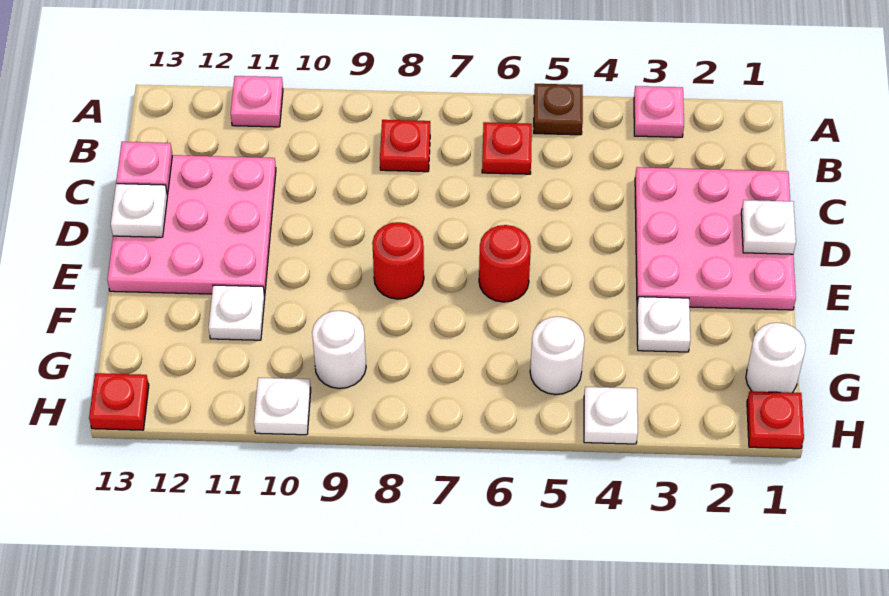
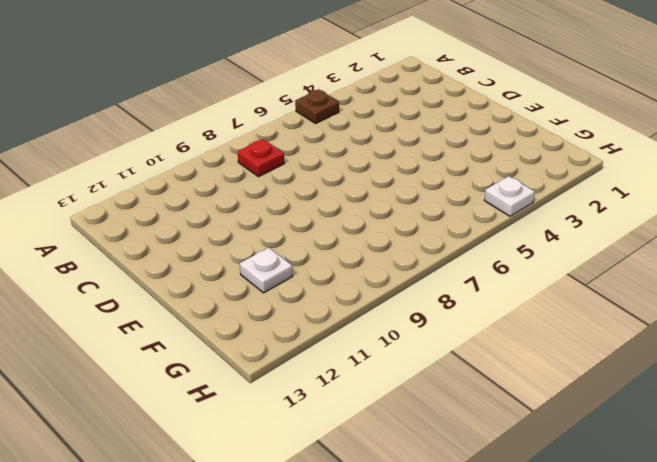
none -> pink plate A3 level 1
none -> pink plate A11 level 1
none -> red plate B6 level 1

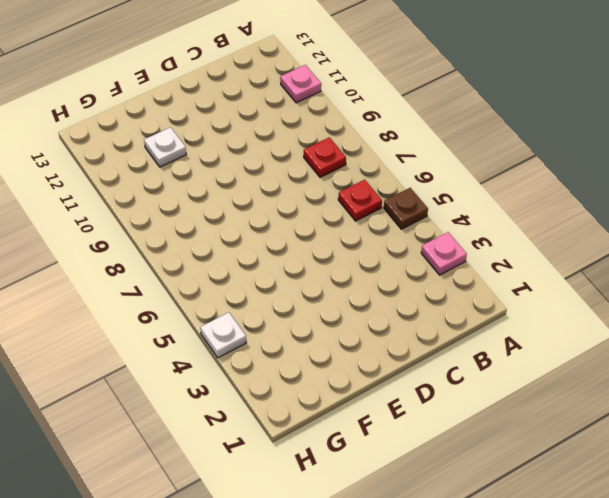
none -> pink plate C1:E3 level 1
none -> pink plate C11:E13 level 1
none -> red round brick E6 level 1

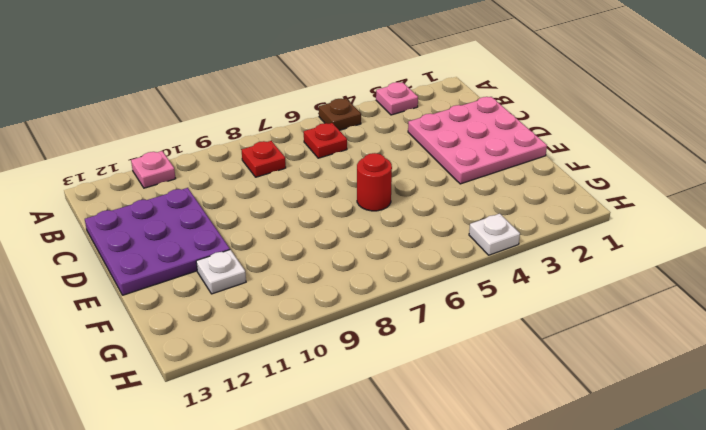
purple plate C11:E13 level 1 -> pink plate C11:E13 level 1
none -> red round brick E8 level 1
none -> white plate F3 level 1
none -> white round brick G1 level 1

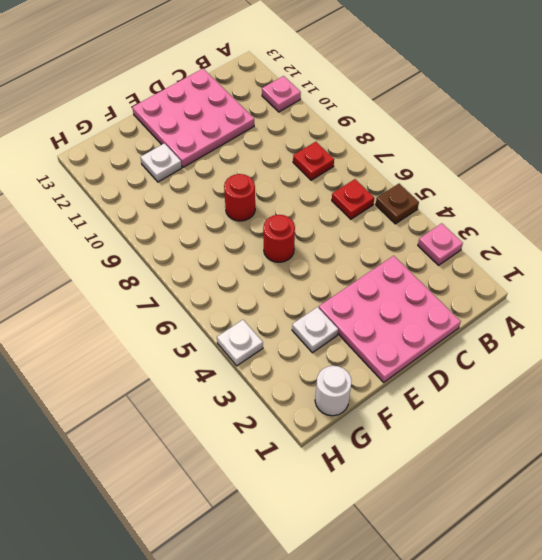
none -> white round brick G5 level 1
none -> white round brick G9 level 1
none -> red plate H1 level 1

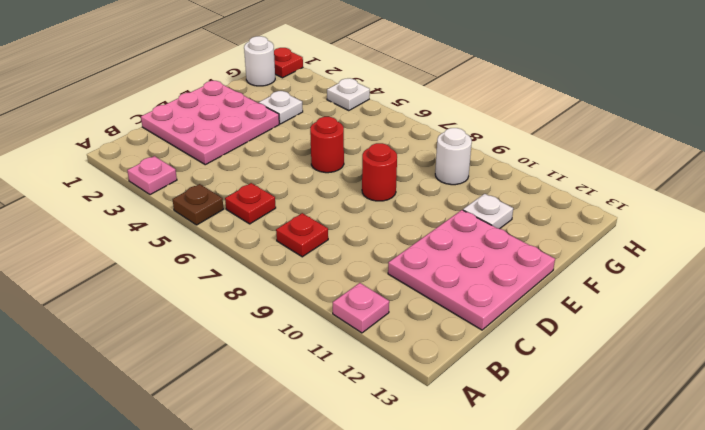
none -> white round brick G5 level 1
none -> white plate H10 level 1
none -> red plate H13 level 1

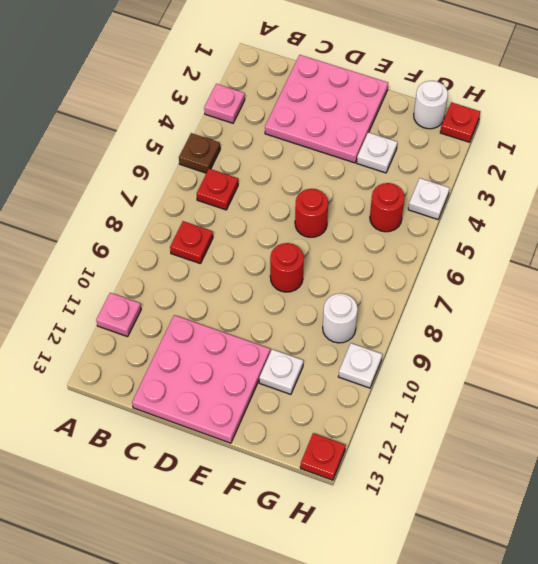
red round brick G5 level 1 -> white round brick G5 level 1
none -> pink plate C13 level 2
none -> white plate D1 level 2
none -> white plate D13 level 2

